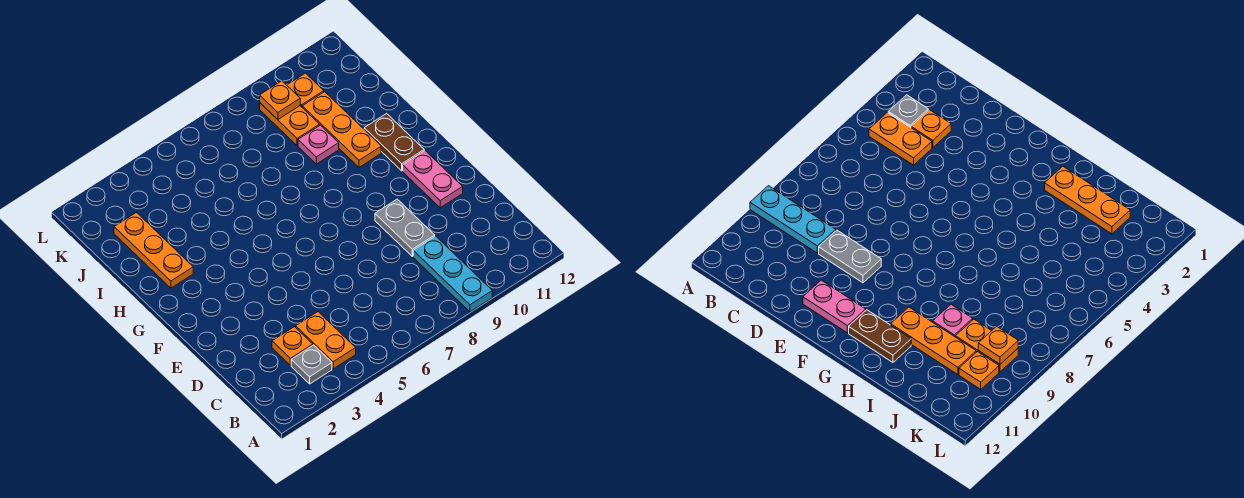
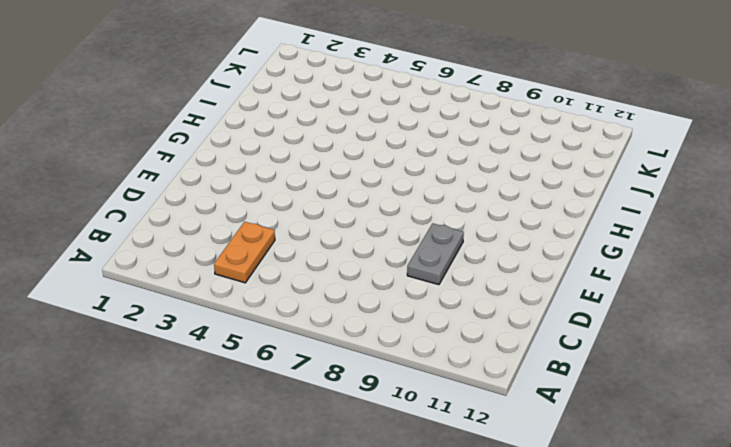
none -> cyan plate A9:C9 level 1
none -> grey plate B3 level 1
none -> orange plate C3 level 1

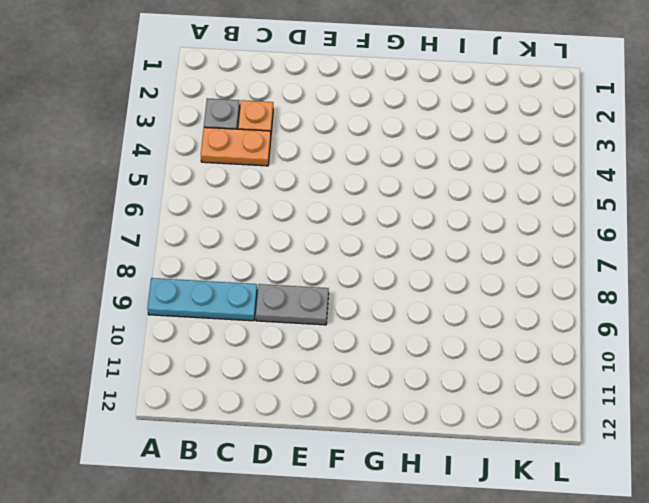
none -> pink plate E11:F11 level 1
none -> brown plate G11:H11 level 1
none -> orange plate H2:J2 level 1

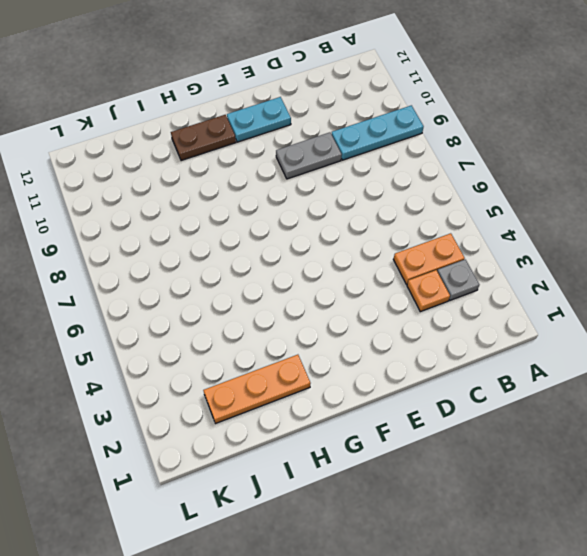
cyan plate E11:F11 level 1 -> pink plate E11:F11 level 1
none -> orange plate H10:J10 level 1
none -> pink plate I9 level 1
none -> orange plate J9:K9 level 1

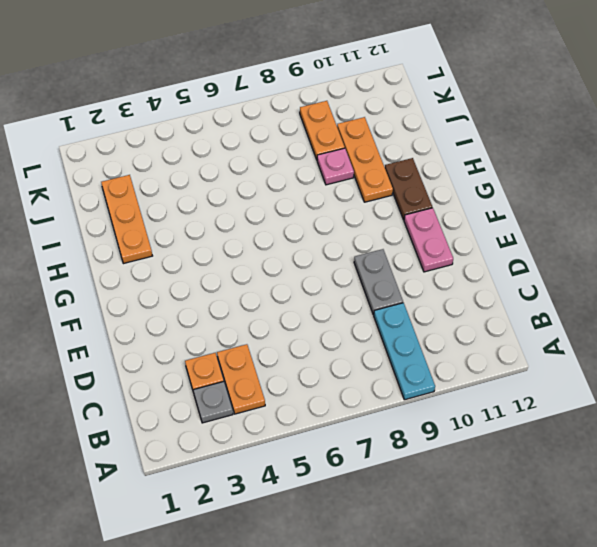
none -> orange plate K10 level 1
none -> orange plate K9 level 2

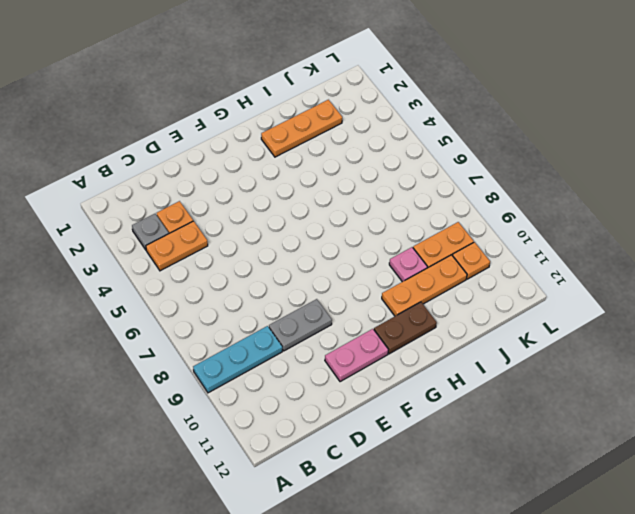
none -> orange plate K9 level 2

